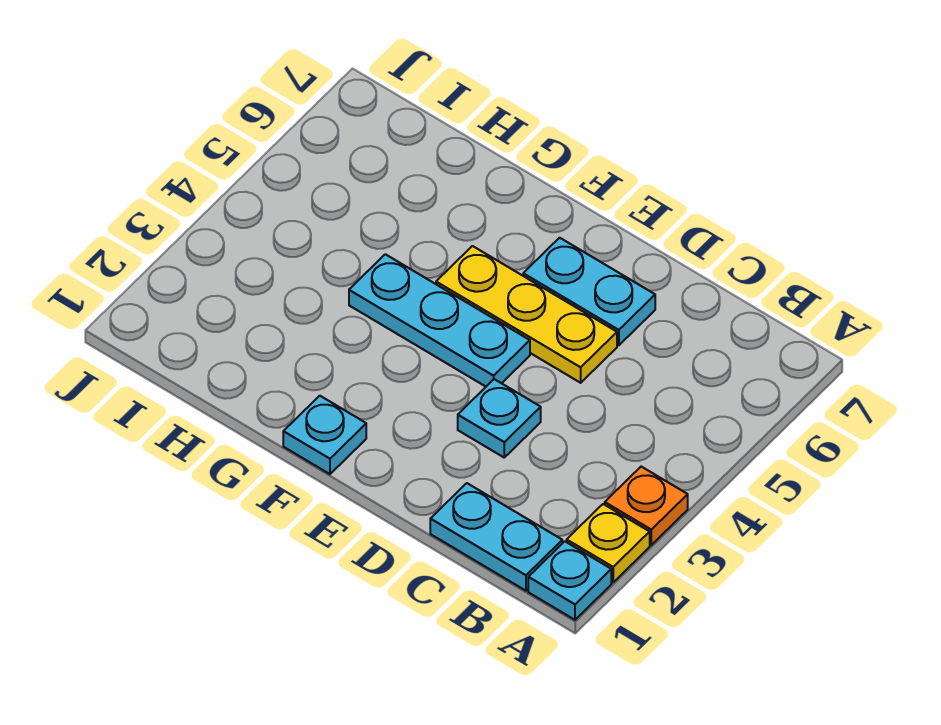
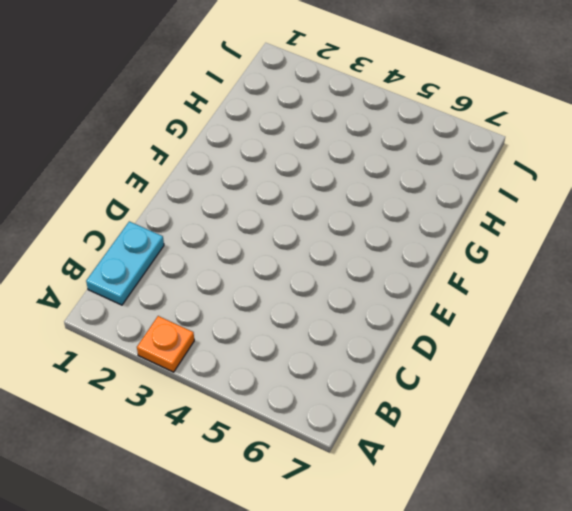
none -> cyan plate A1 level 1
none -> yellow plate A2 level 1

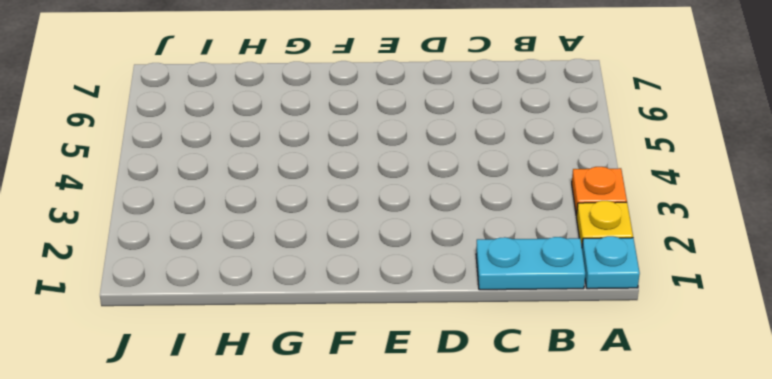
none -> cyan plate D3 level 1
none -> yellow plate D5:F5 level 1

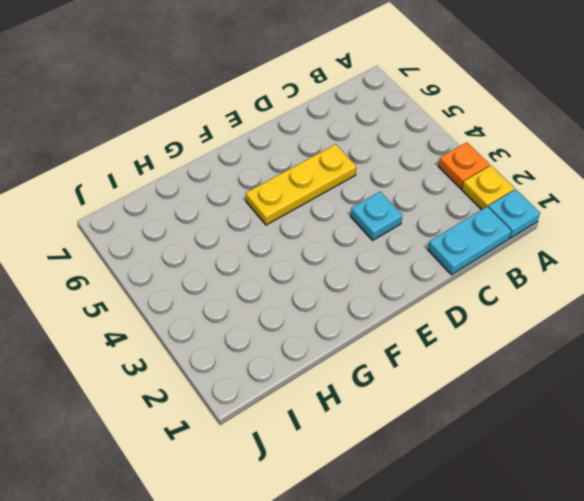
none -> cyan plate D6:E6 level 1
none -> cyan plate E4:G4 level 1

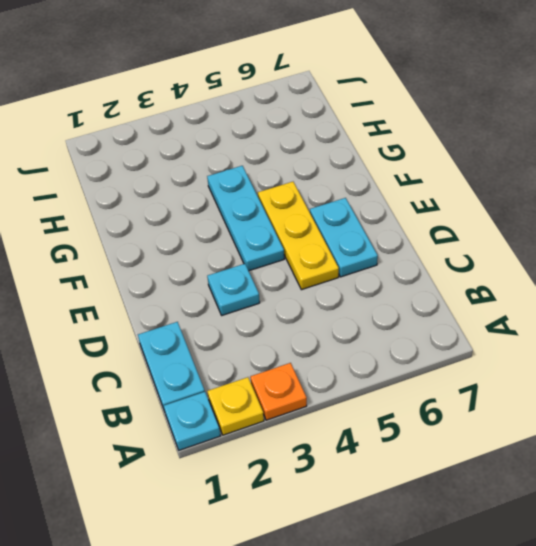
none -> cyan plate F1 level 1

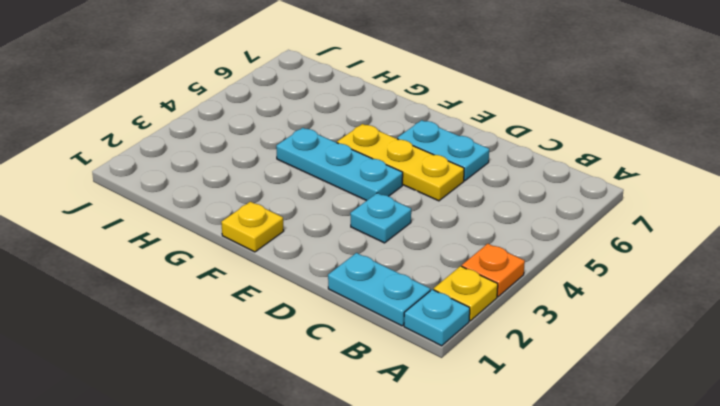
yellow plate F1 level 1 -> cyan plate F1 level 1

